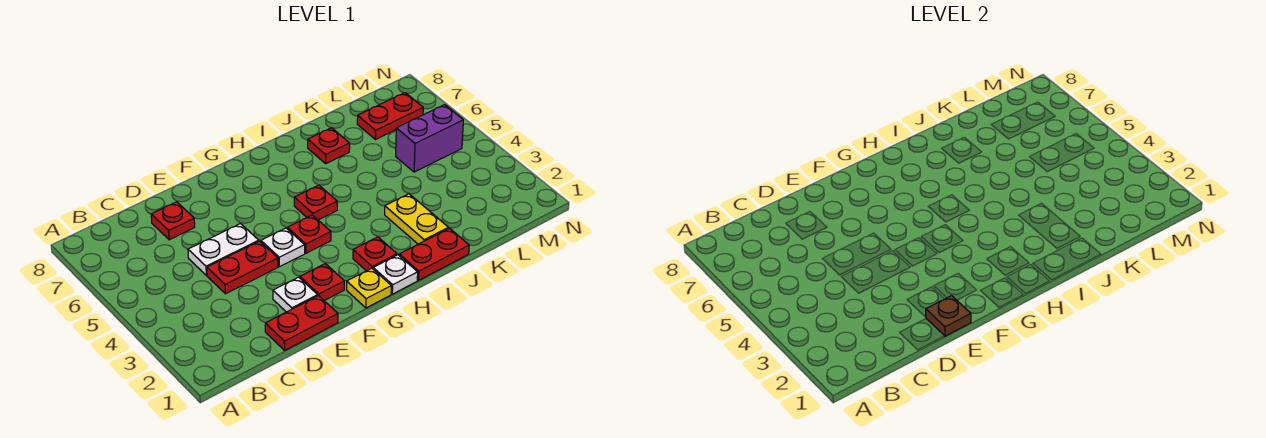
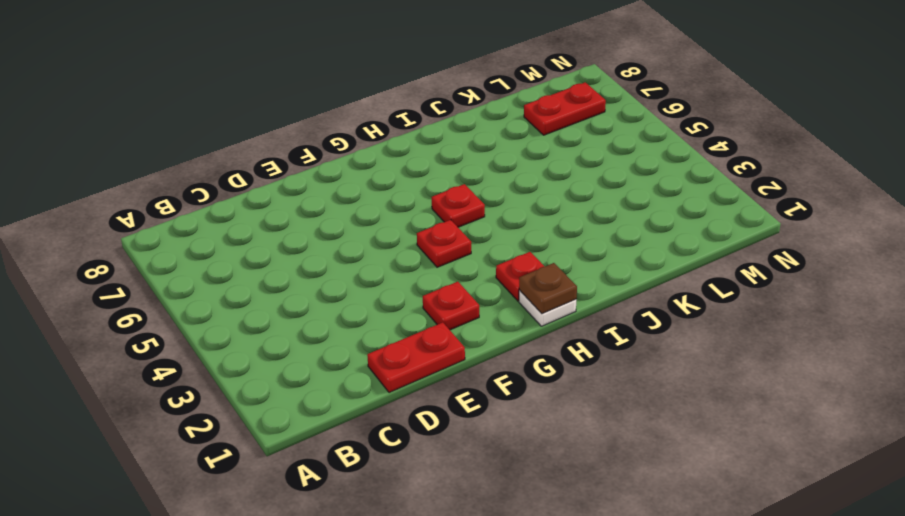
brown plate H1 level 2 -> brown plate E1 level 2
none -> red plate D4:E4 level 1
none -> white plate D5:E5 level 1
none -> red plate D7 level 1

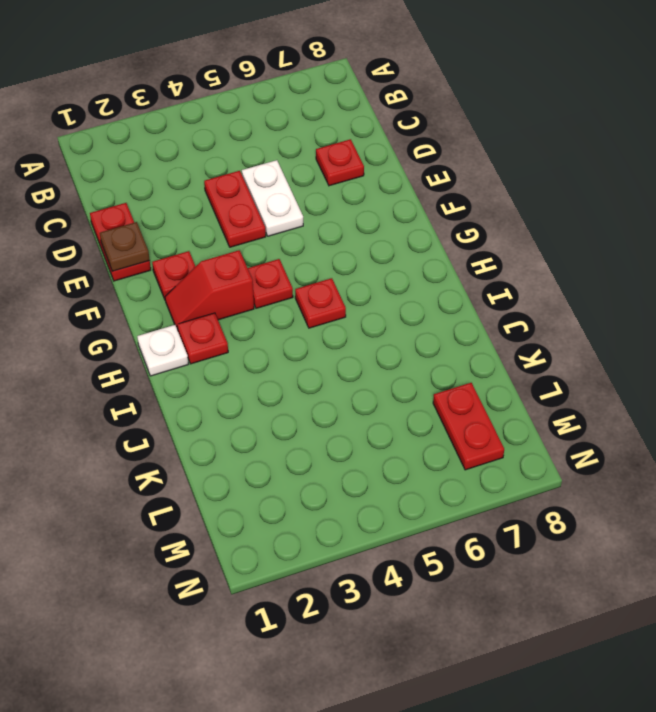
red slope G2:G3 level 1 top 3 -> none
none -> white plate E2 level 1
none -> white plate F4 level 1
none -> yellow plate G1 level 1

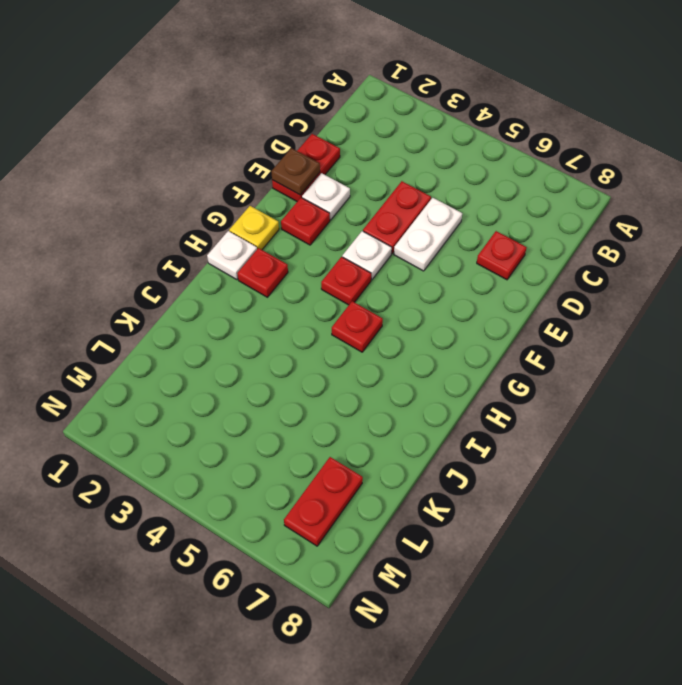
none -> red plate I1:J1 level 1
none -> yellow plate J2:J3 level 1
none -> red plate J7 level 1

